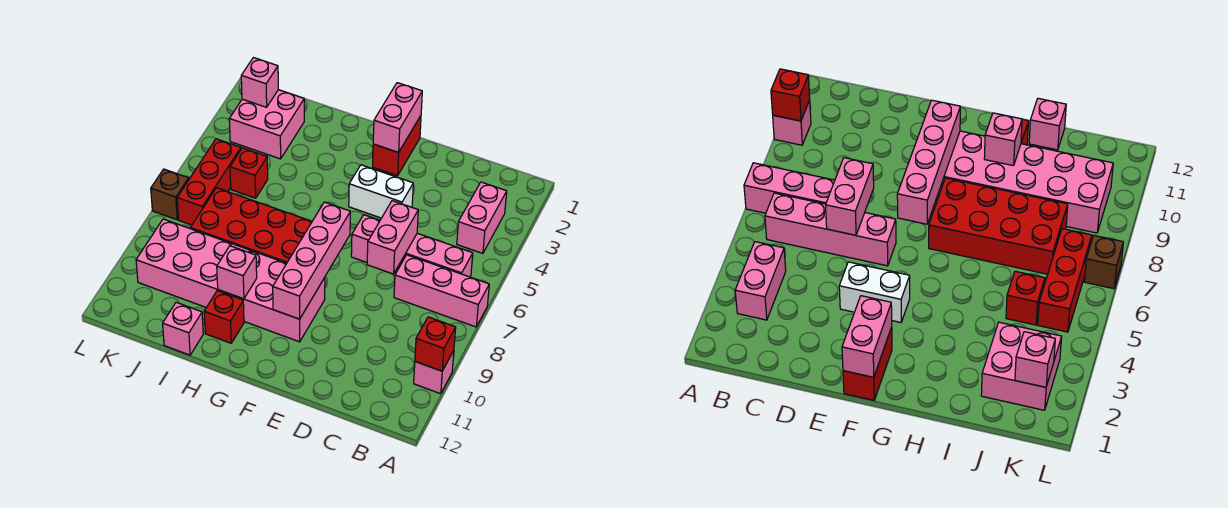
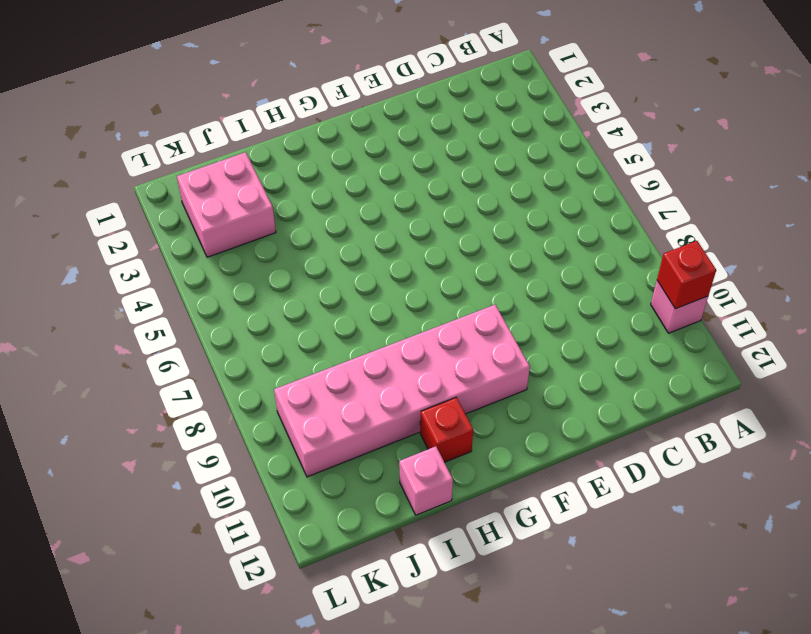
none -> pink brick A7:C7 level 1
none -> pink brick B3:B4 level 1
none -> pink brick B6:E6 level 1

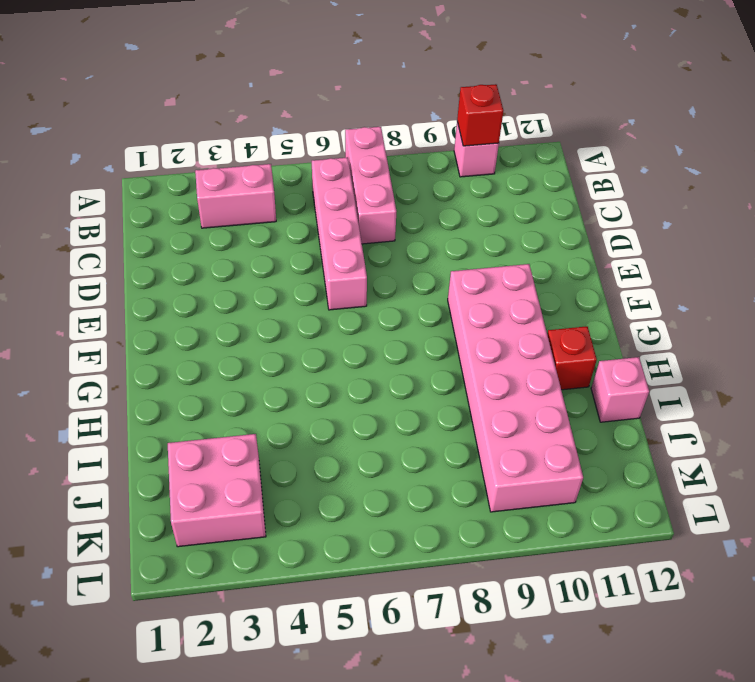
none -> white brick E4:F4 level 1
none -> red brick F1:F2 level 1
none -> red brick G7:J8 level 1

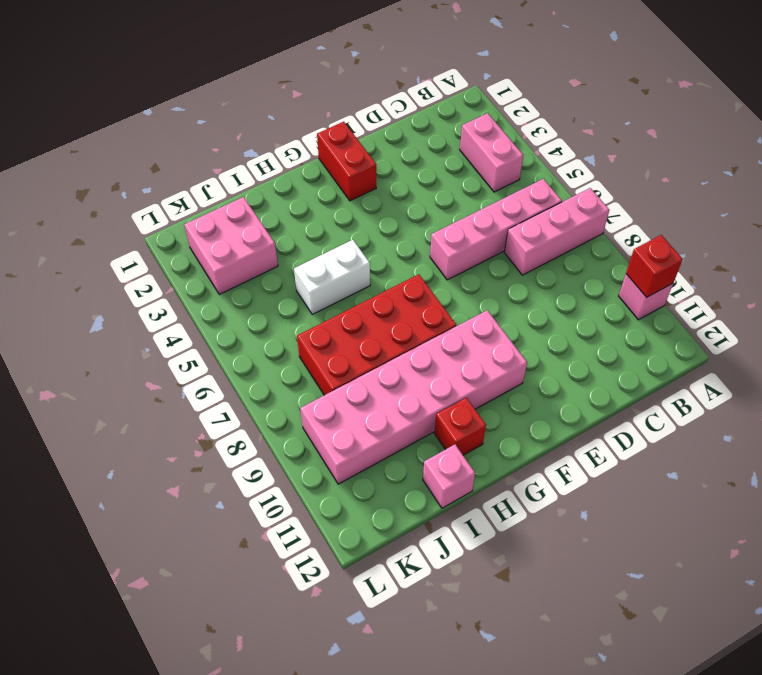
white brick H5:I5 level 1 -> white brick E4:F4 level 1
none -> red brick J5 level 1
none -> red brick K5:K7 level 1
none -> brown brick L7 level 1

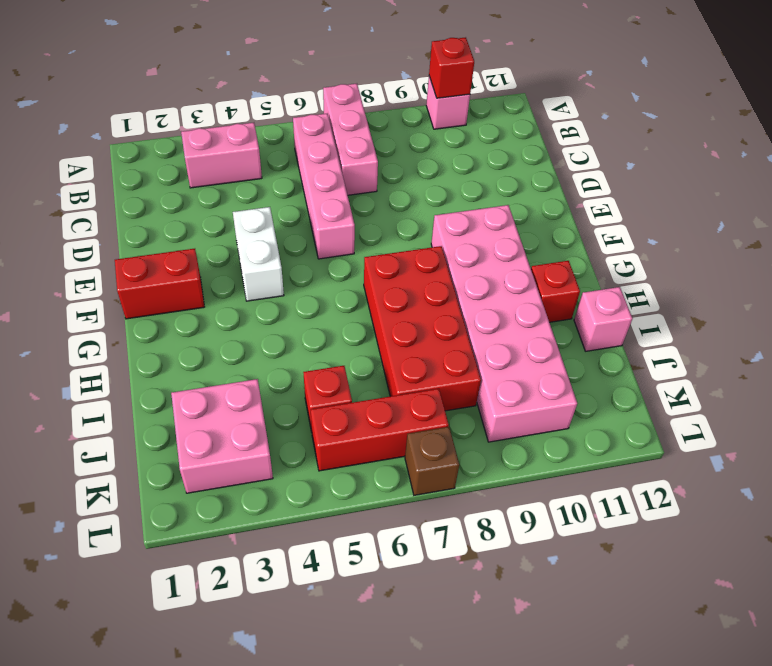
none -> pink brick D6:D7 level 2
none -> pink brick F1:F2 level 2
none -> pink brick F7:F10 level 2

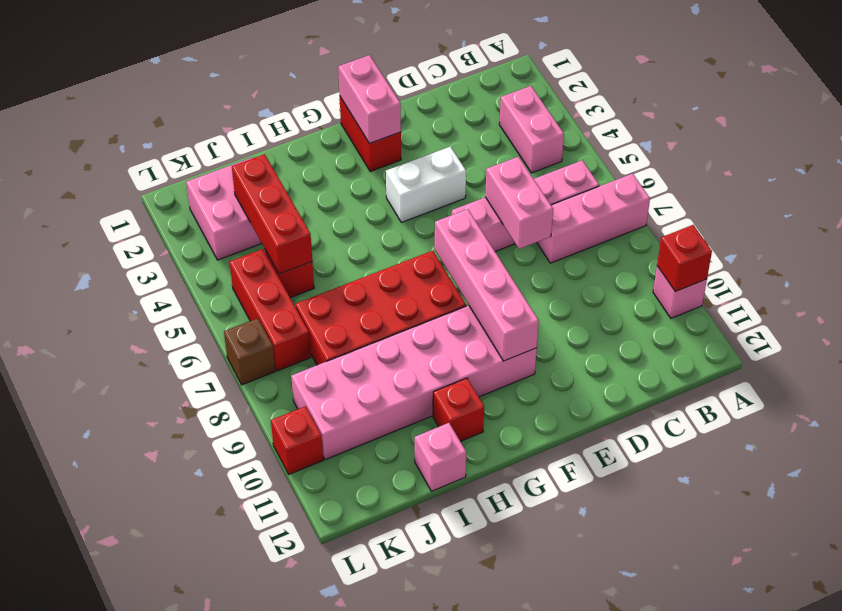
red brick J3:J5 level 2 -> none
red brick L10 level 1 -> none
none -> pink brick H10 level 2
none -> pink brick K2 level 2

